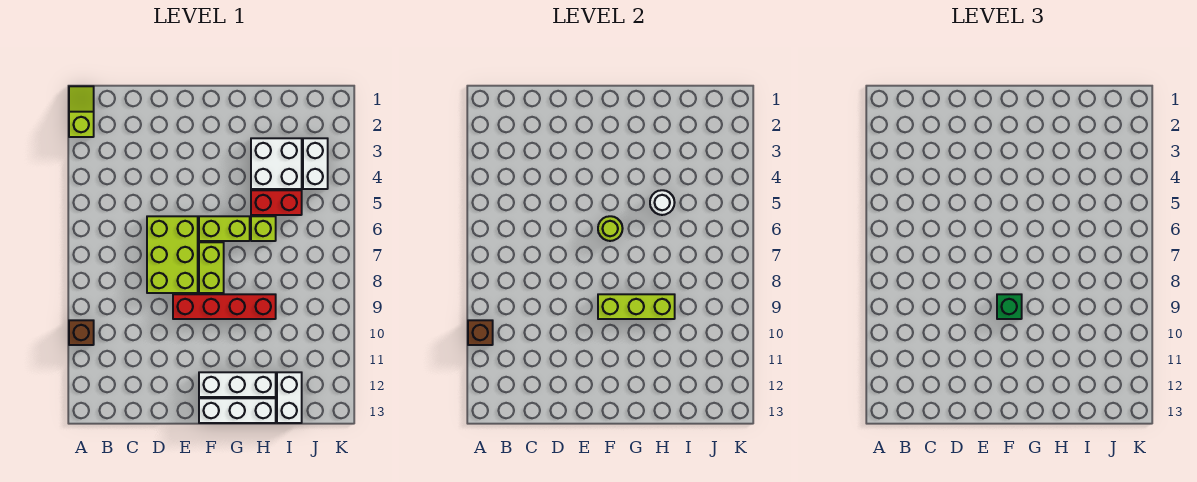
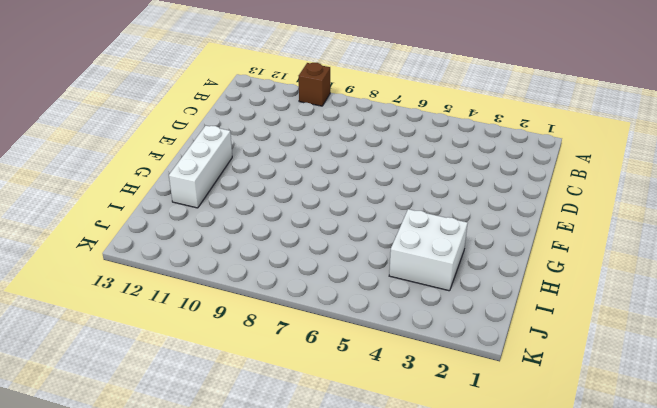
none -> lime slope A1:A2 level 1 top 2
none -> lime brick D6:E8 level 1
none -> red brick E9:H9 level 1

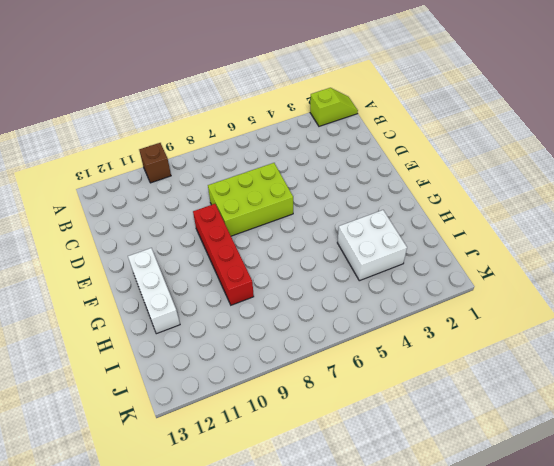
none -> lime brick F6:G6 level 1
none -> lime brick F7:F8 level 1
none -> white brick F13:H13 level 1

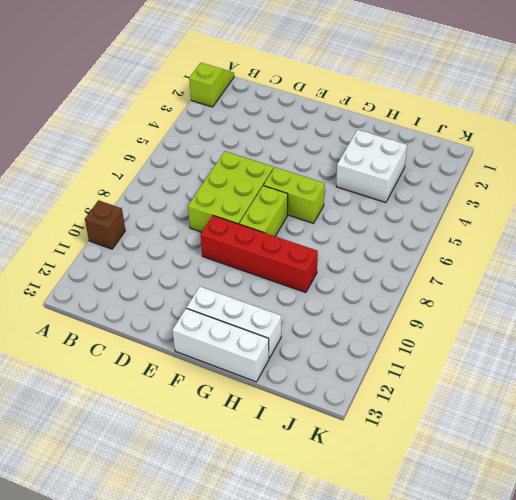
none -> red brick H5:I5 level 1
none -> lime brick H6 level 1
none -> white brick I12:I13 level 1

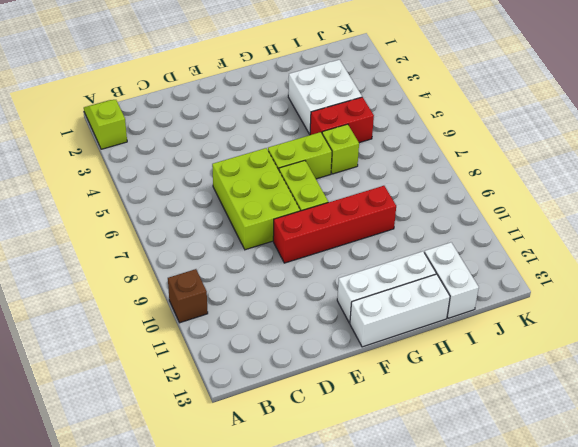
none -> white brick J3:J4 level 1
none -> brown brick A10 level 2
none -> lime round brick F6 level 2

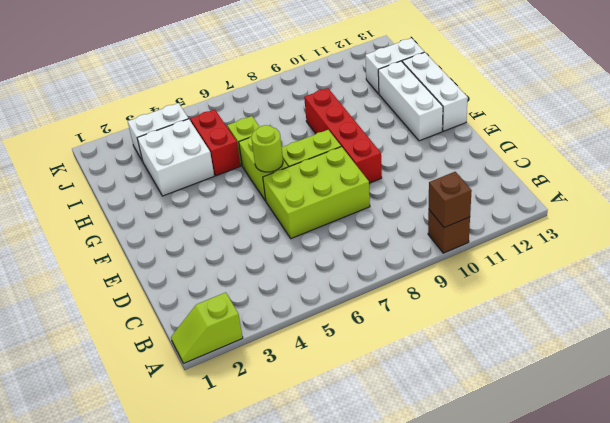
none -> lime brick F9:H9 level 2
none -> white round brick H5 level 2
none -> green brick F9 level 3

